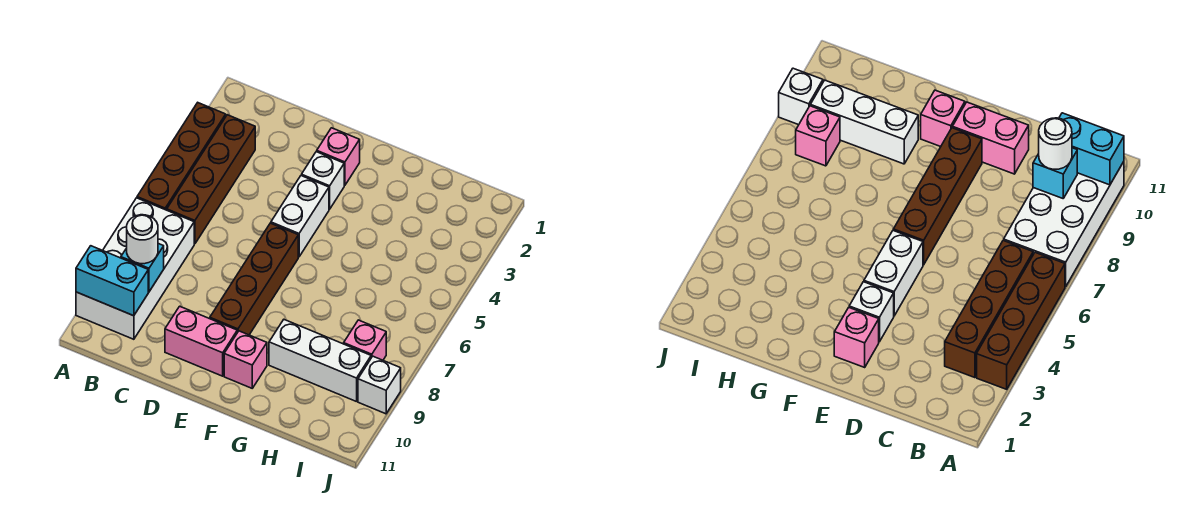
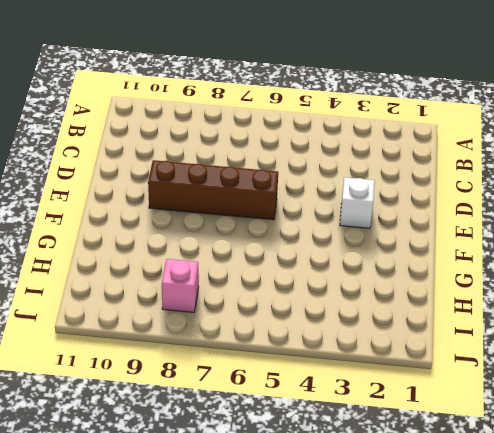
none -> brown brick A3:A6 level 1
none -> white brick A7:B10 level 1
none -> brown brick B3:B6 level 1

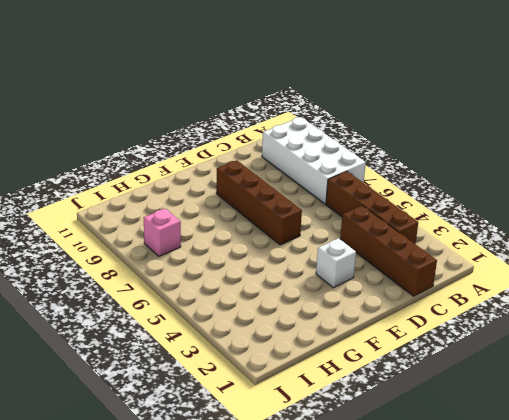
brown brick C1:C4 level 1 -> brown brick A3:A6 level 1
none -> pink brick D10:E10 level 1
none -> pink brick E2 level 1
none -> white brick E4:E5 level 1

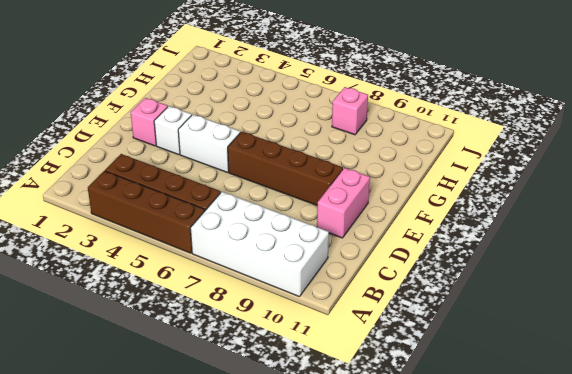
none -> pink brick F10 level 1
none -> white brick G9:I9 level 1
none -> white brick J9 level 1

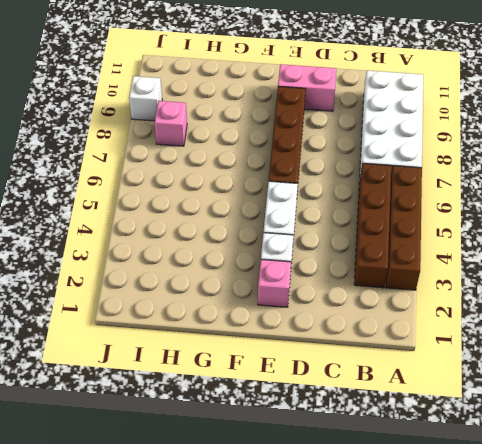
none -> pink brick F10 level 1
none -> white brick G9:I9 level 1
none -> cyan brick A10:B10 level 2

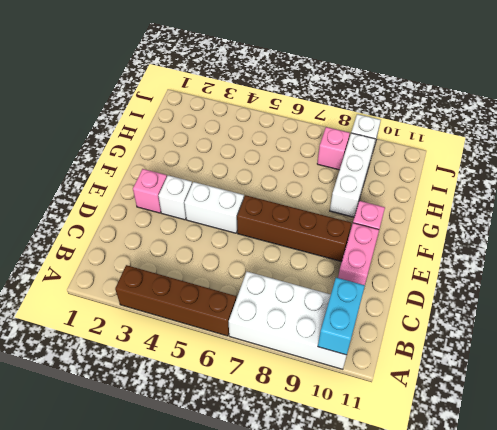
none -> brown brick B3:B6 level 1
none -> cyan brick B9 level 2
none -> white round brick B9 level 3

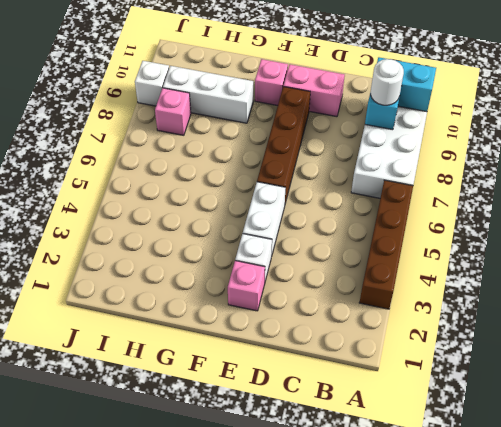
none -> brown brick B3:B6 level 1

